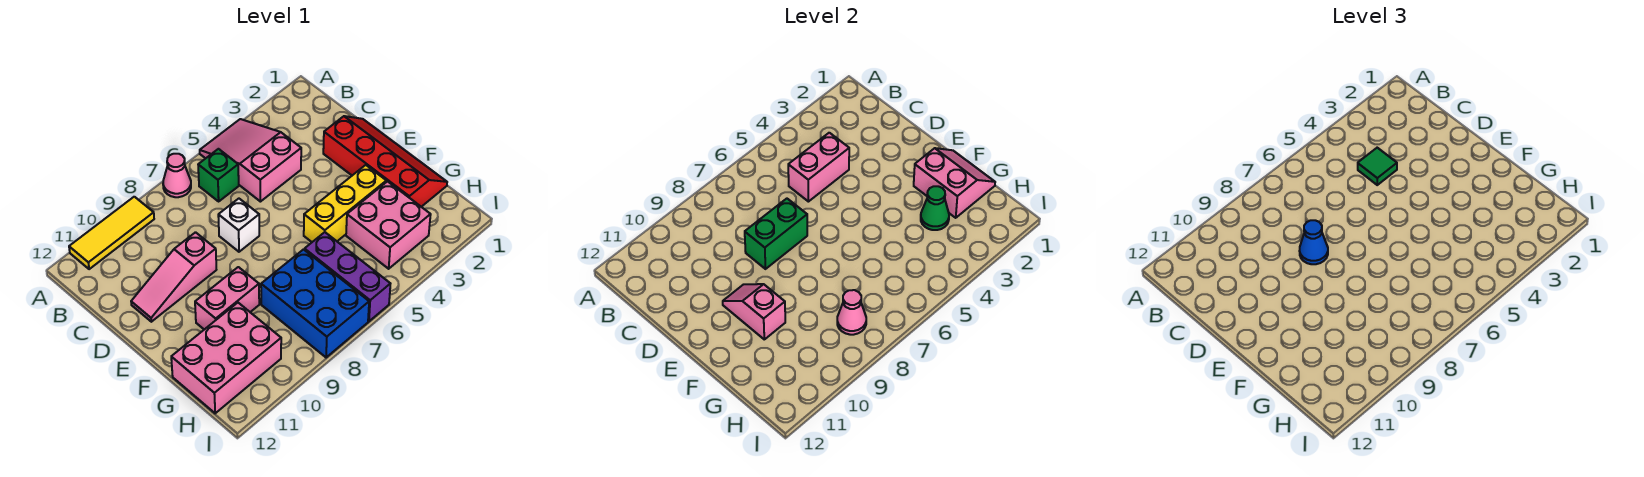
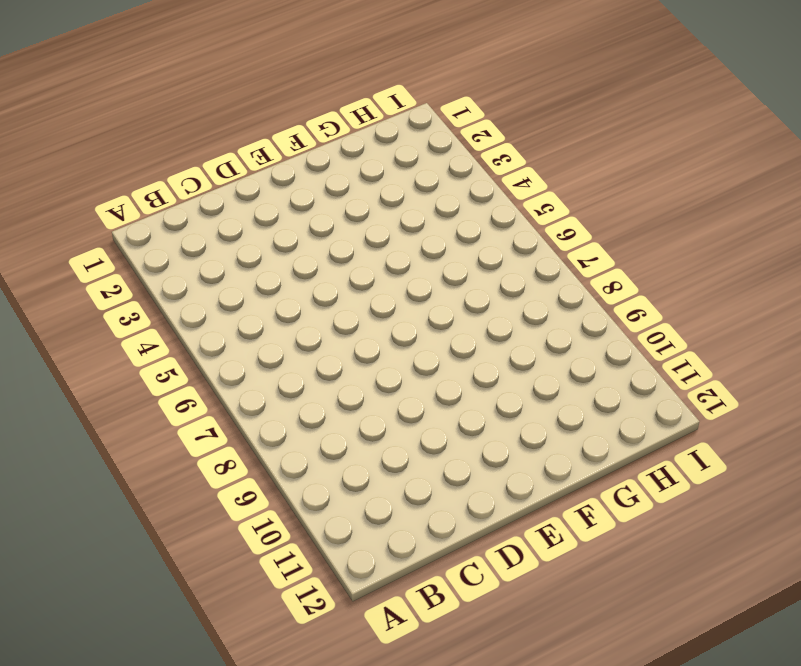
none -> pink slope A4:C5 level 1 top C
none -> pink cone A7 level 1
none -> yellow tile A9:A11 level 1

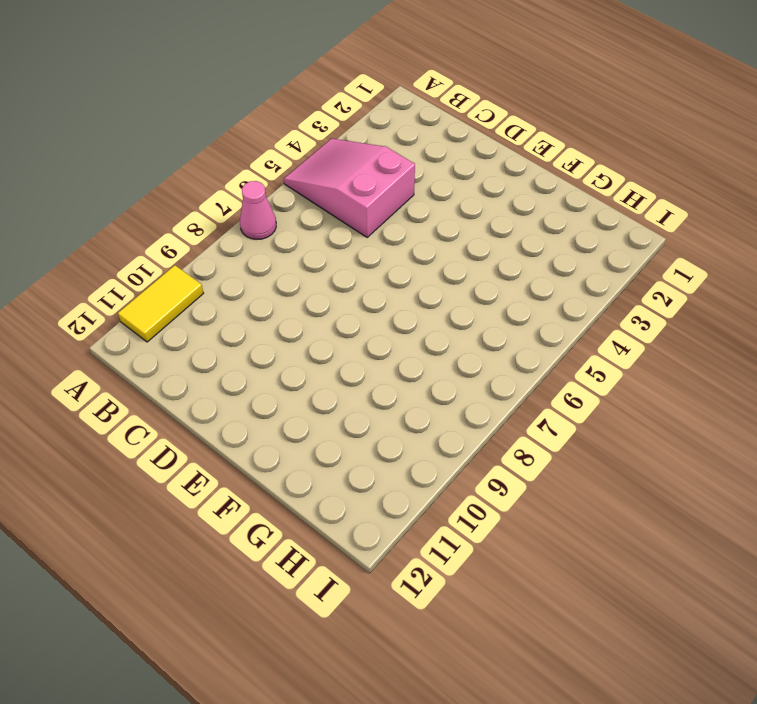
yellow tile A10:A11 level 1 -> yellow tile A9:A11 level 1
none -> green brick B6 level 1
none -> red slope D1:G2 level 1 top 2
none -> white brick D7 level 1

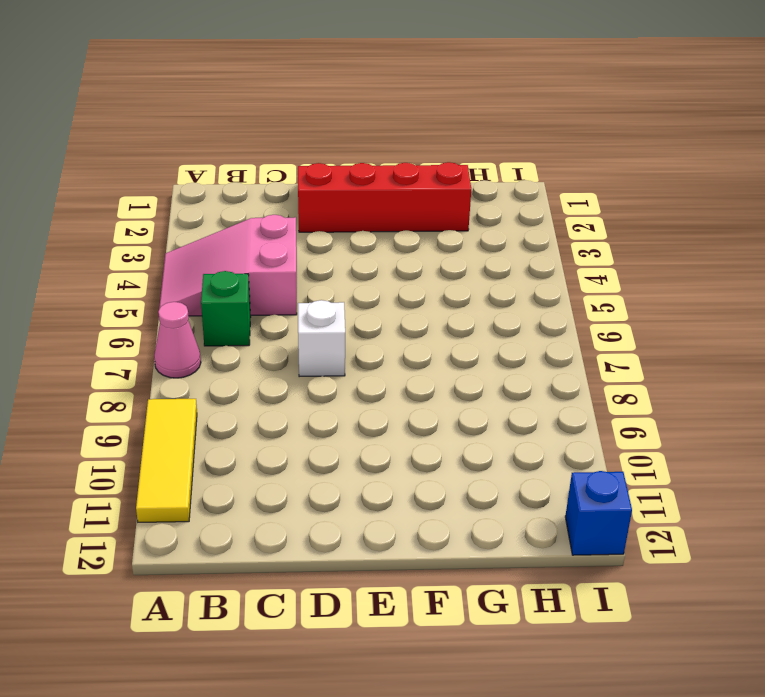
blue brick I12 level 1 -> none
none -> pink slope D9:D11 level 1 top 9
none -> yellow brick F3:F5 level 1
none -> pink brick F9:F10 level 1

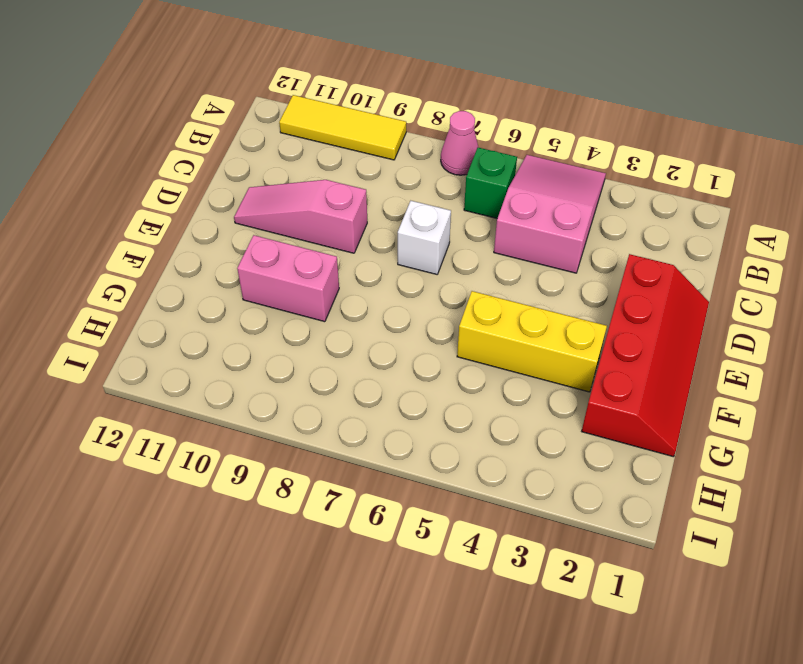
none -> pink brick G3:H4 level 1
none -> purple brick G6:I6 level 1
none -> blue brick G7:I8 level 1

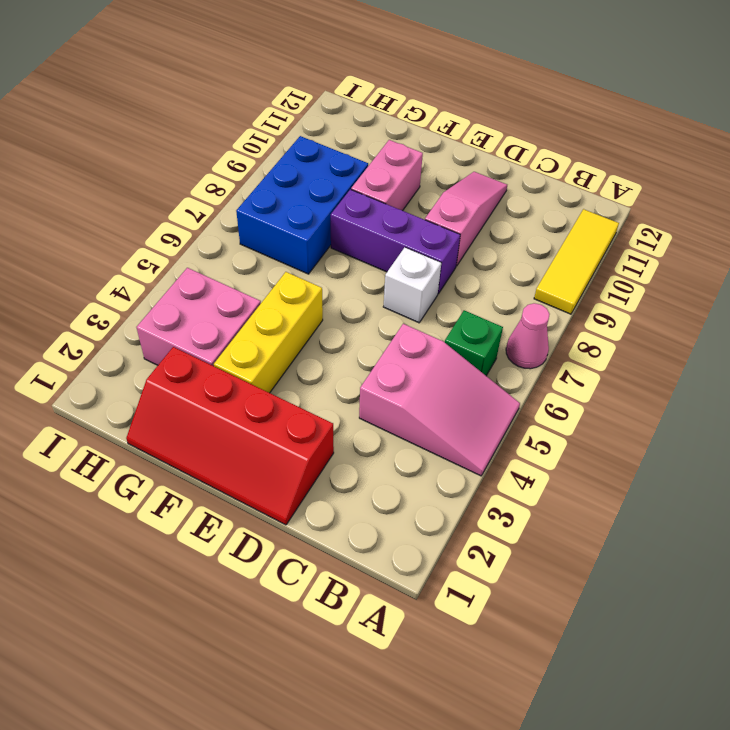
purple brick D8:F8 level 1 -> purple brick G6:I6 level 1
blue brick G7:H9 level 1 -> blue brick G7:I8 level 1
none -> pink brick G10:H12 level 1
none -> pink brick C4:C5 level 2
none -> green brick D7:D8 level 2

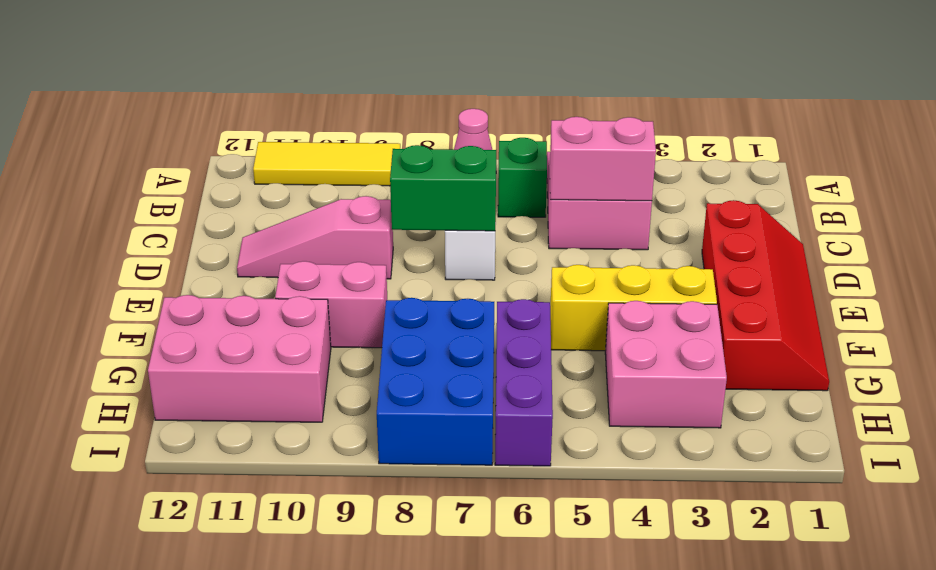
none -> pink slope E10:F10 level 2 top F
none -> pink slope F1:G2 level 2 top 2
none -> green cone G3 level 2

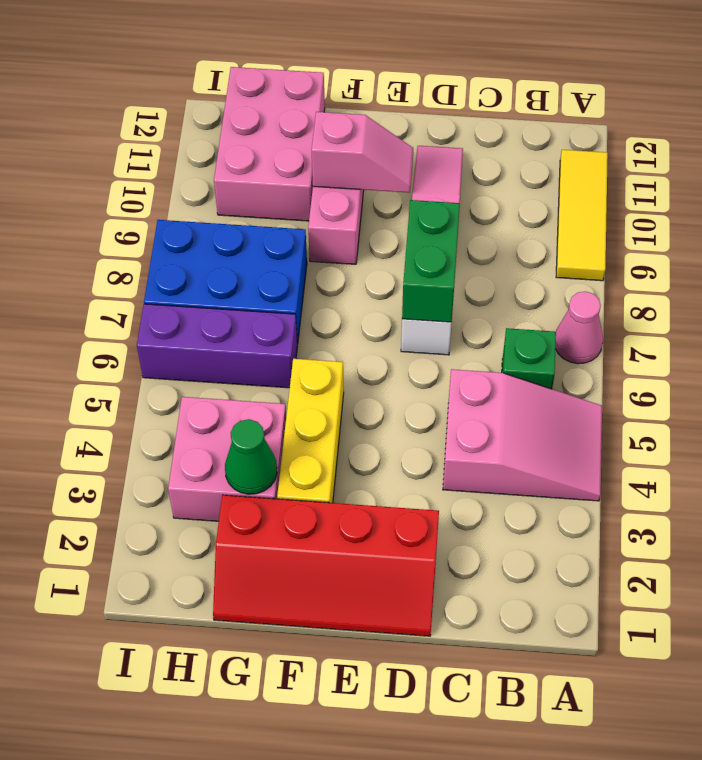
none -> pink brick C4:C5 level 2
none -> pink slope F1:G2 level 2 top 2
none -> pink cone H8 level 2

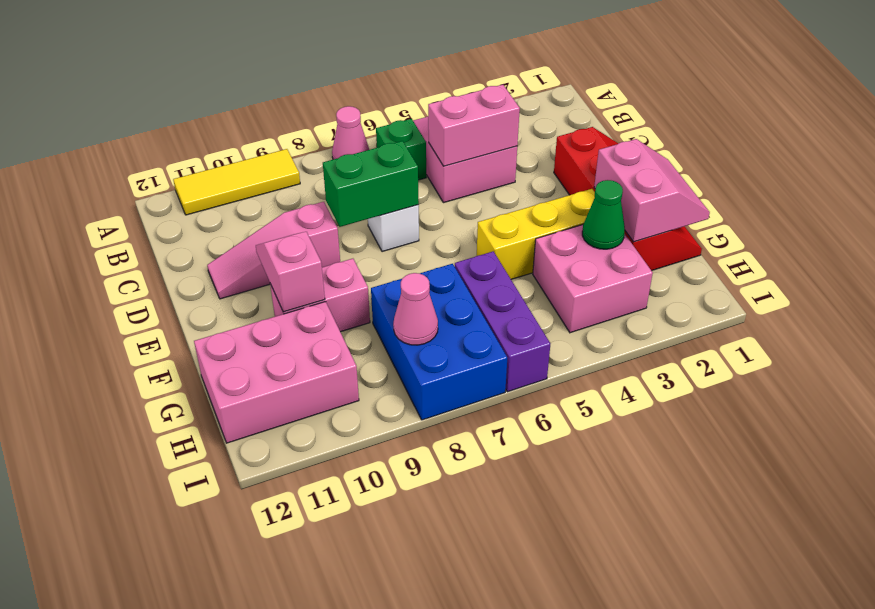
none -> green tile C4 level 3
none -> blue cone D8 level 3

